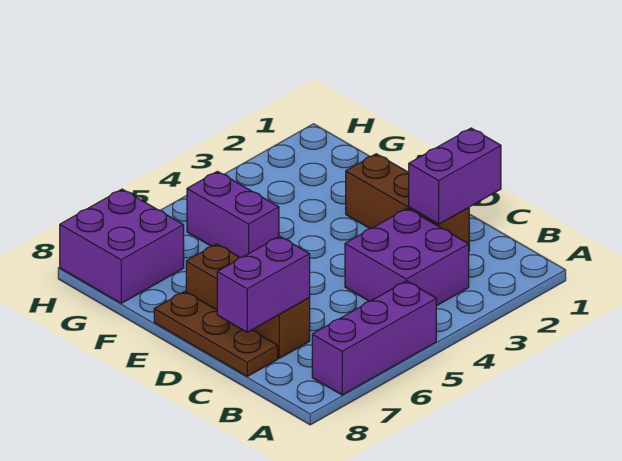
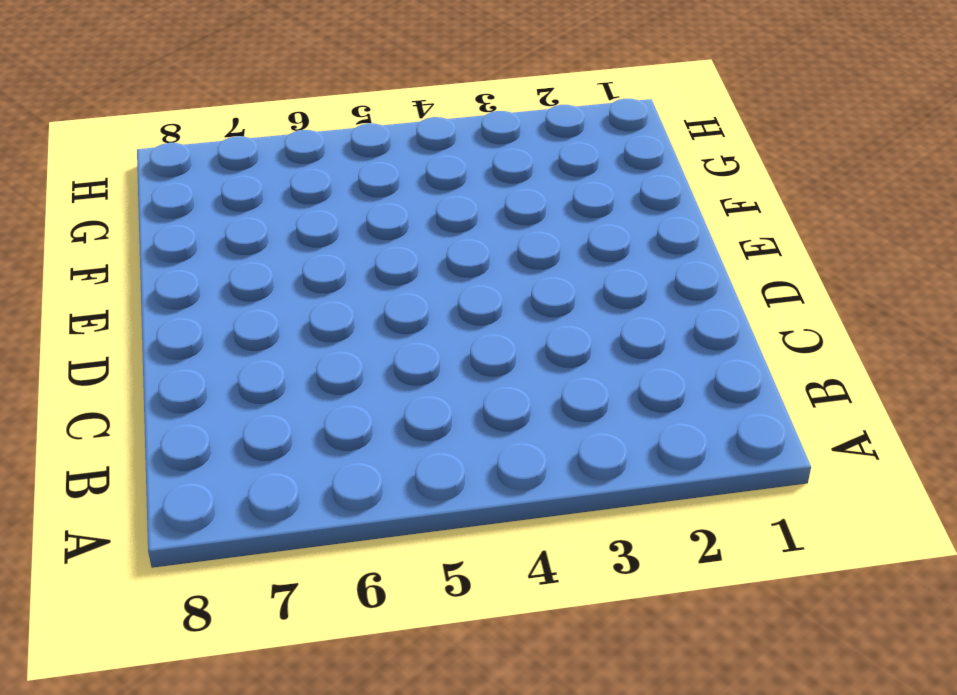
none -> purple brick A5:A7 level 1
none -> purple brick B3:C4 level 1

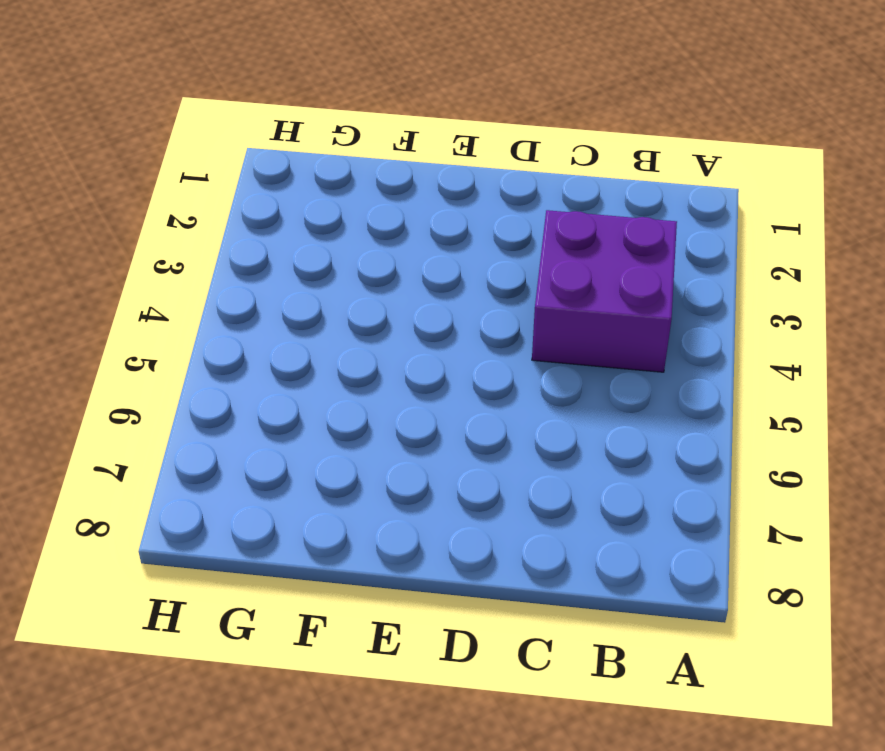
none -> purple brick A5:A7 level 1
none -> brown brick C2:E2 level 1

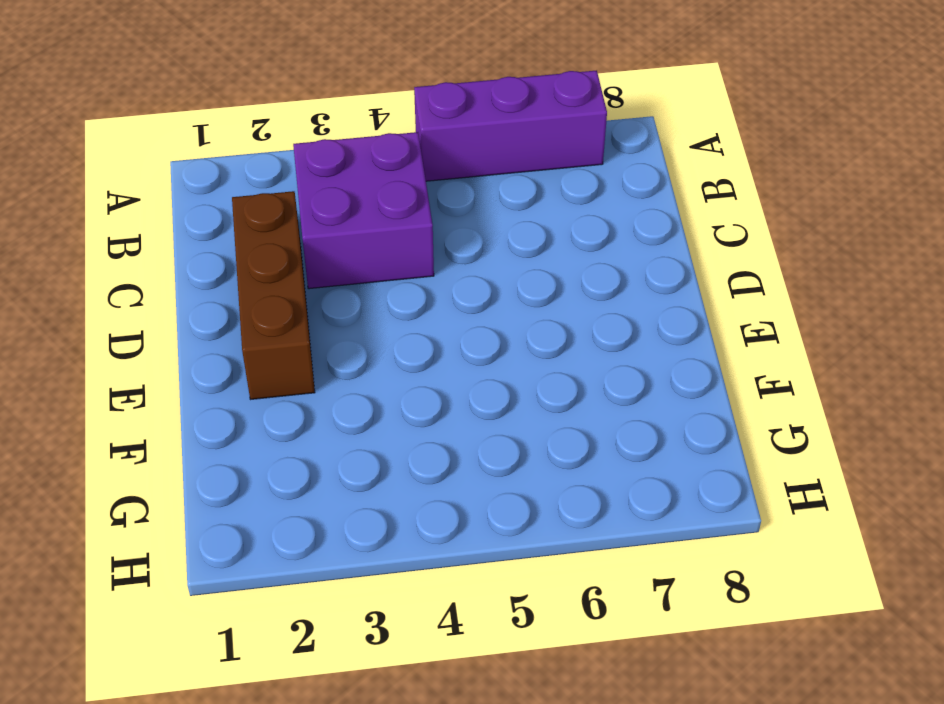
none -> brown brick C7:E7 level 1
none -> brown plate C8:E8 level 1

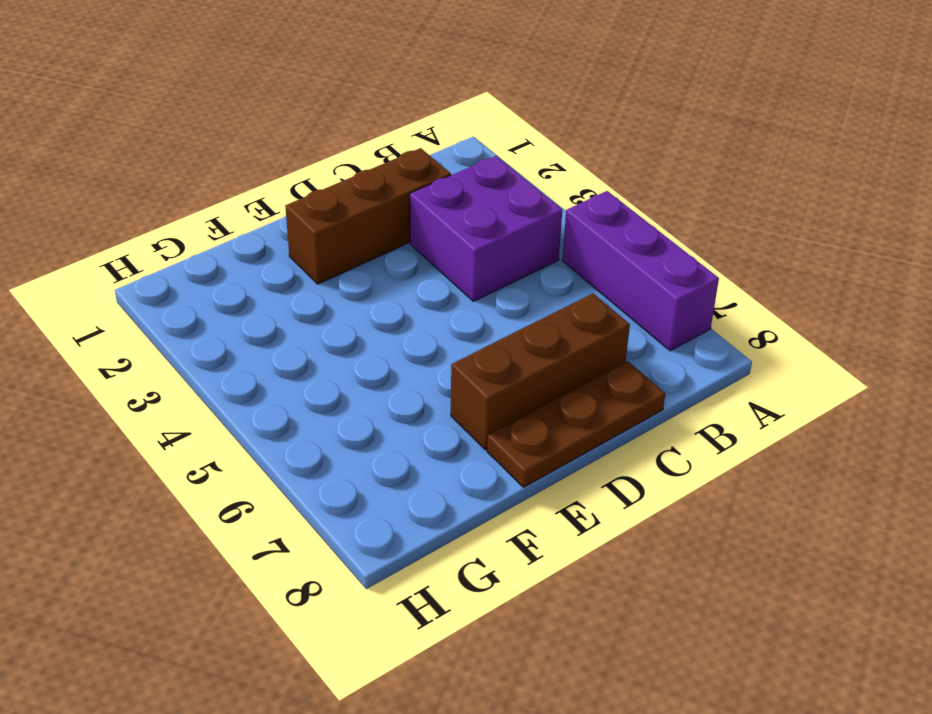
none -> purple brick F5:G5 level 1
none -> purple brick G7:H8 level 1

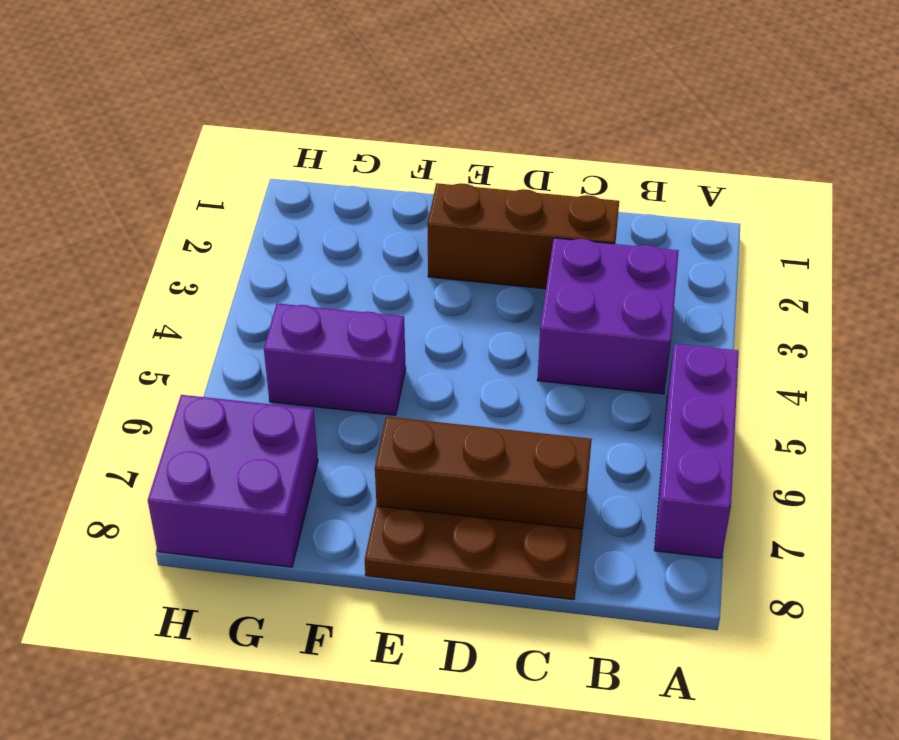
none -> purple brick C1:C2 level 2
none -> purple brick C7:C8 level 2

